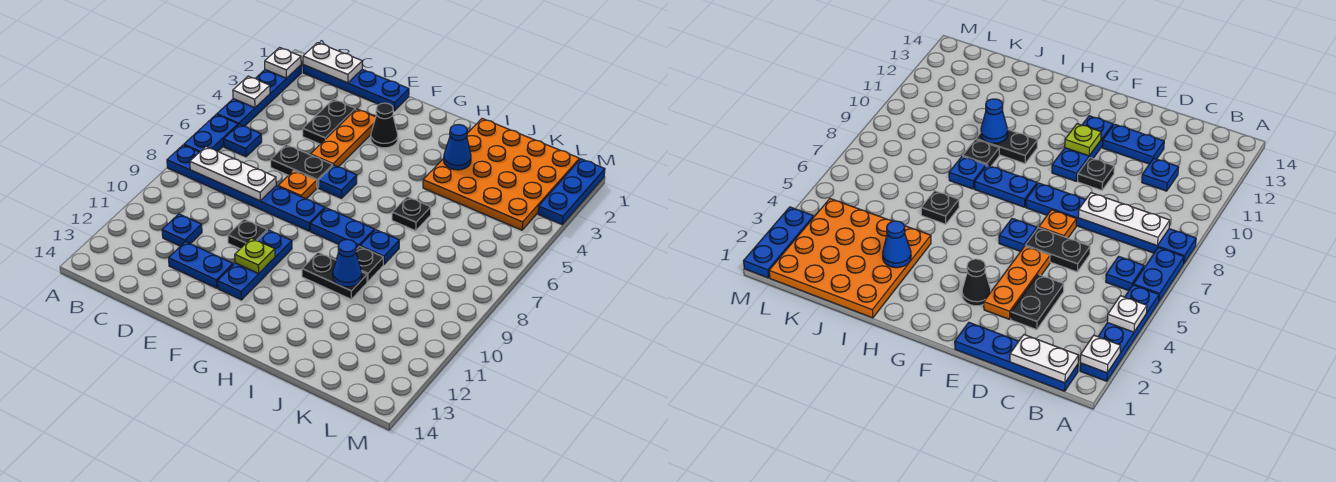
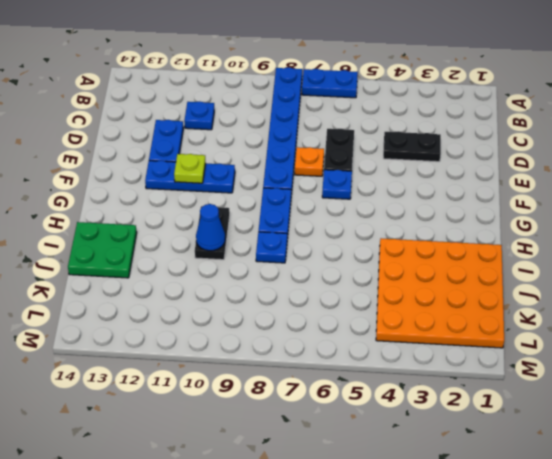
green plate I13:J14 level 1 -> none
none -> blue plate A2:A5 level 1
none -> blue plate B1:E1 level 1
none -> blue plate B6 level 1

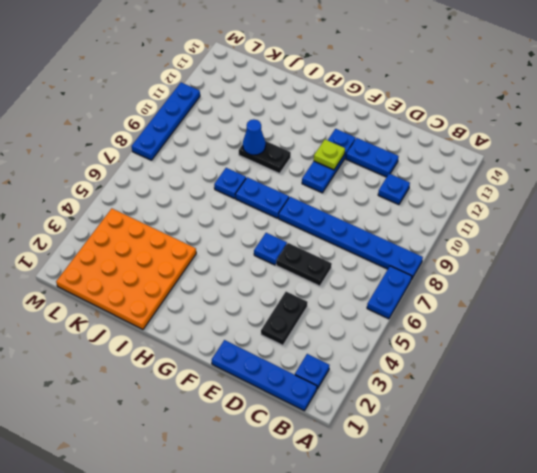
blue plate B2 level 1 -> blue plate B6 level 1
blue plate M8:M11 level 1 -> blue plate A2:A5 level 1
none -> orange plate E3:E5 level 1
none -> orange plate E7 level 1
none -> black plate E10 level 1

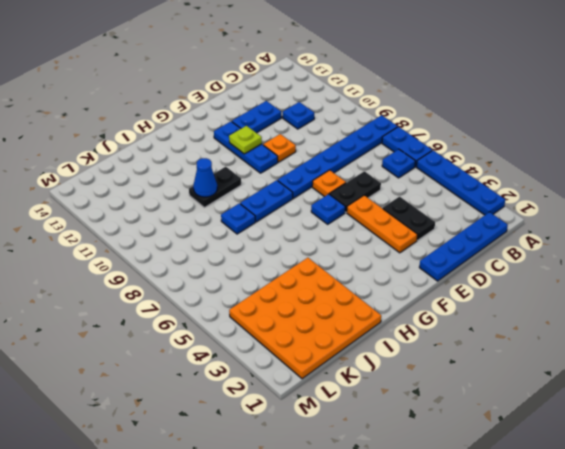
orange plate E10 level 1 -> black plate E10 level 1
none -> black cone F3 level 1
none -> black plate I6 level 1
none -> black plate I9 level 1

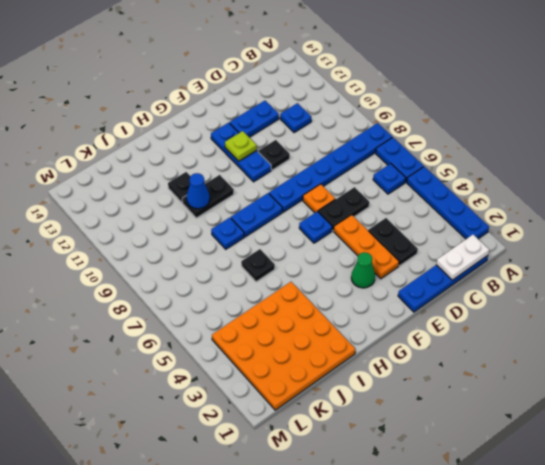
green cone F3 level 1 -> black cone F3 level 1
black plate I11 level 1 -> black plate I9 level 1
none -> blue plate M1:M3 level 1
none -> white plate A2 level 2
none -> white plate A4 level 2

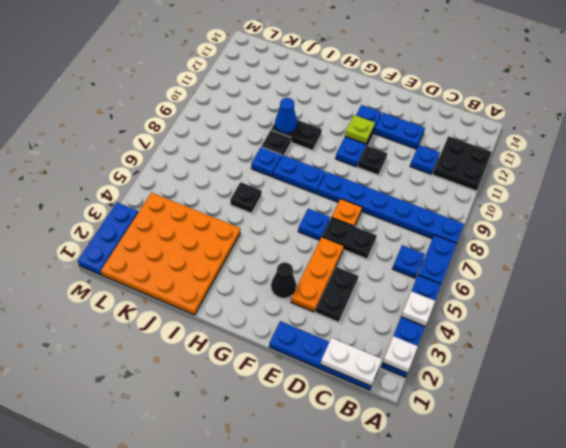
black plate A11:B12 level 1 -> none
none -> white plate B8:D8 level 2
none -> blue cone I3 level 2

